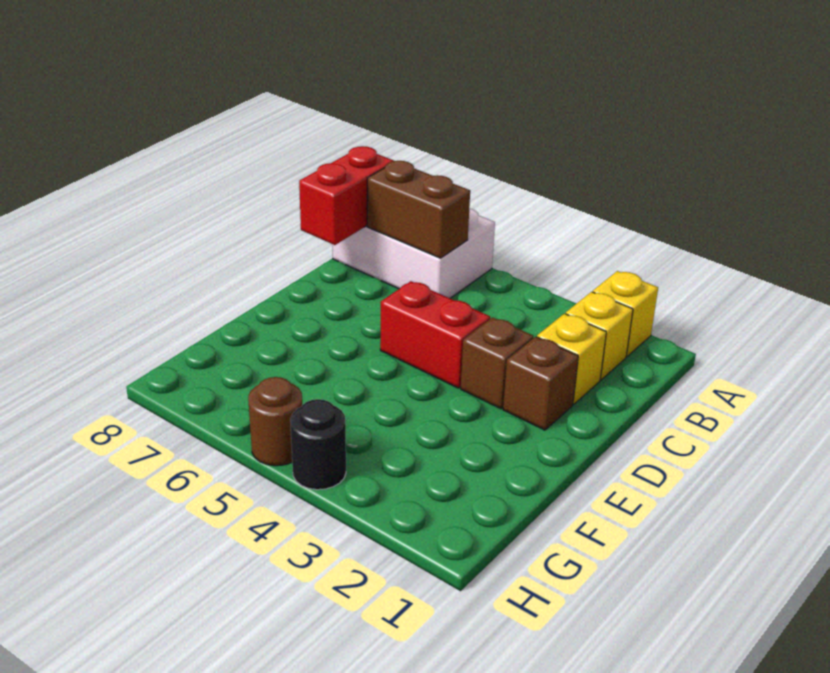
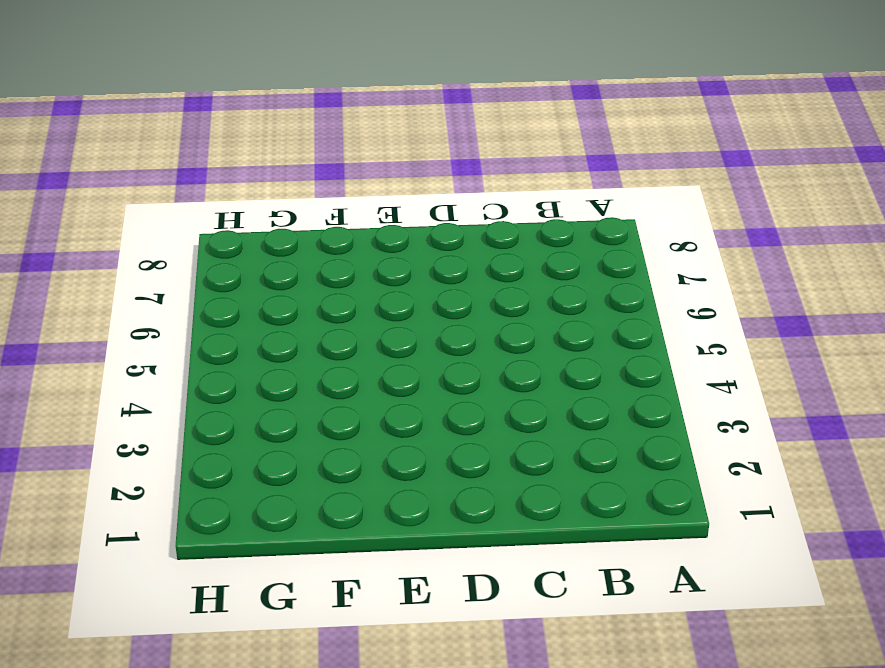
none -> yellow brick A2 level 1
none -> white brick A6:B8 level 1

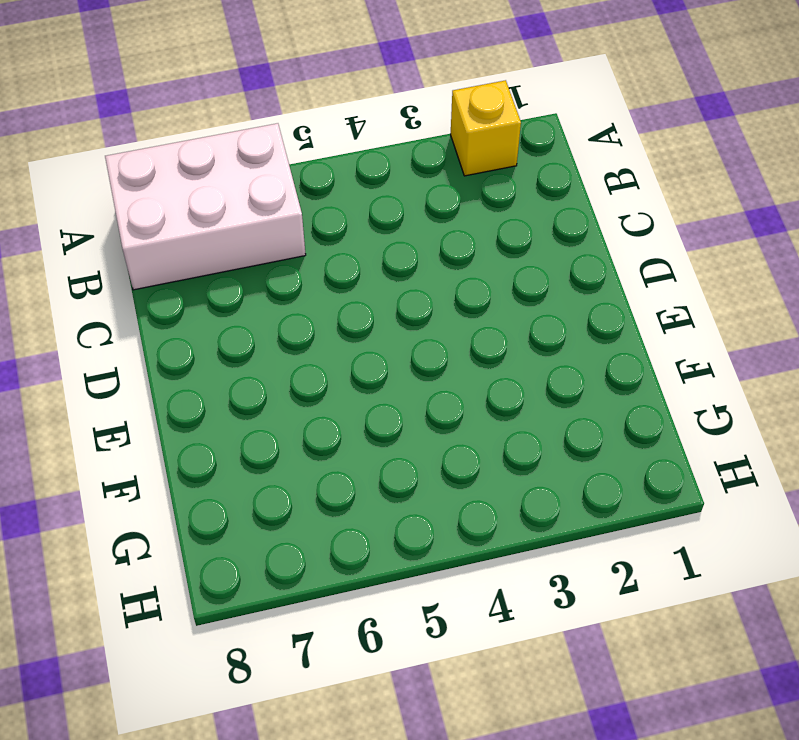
none -> yellow brick B2 level 1
none -> yellow brick C2 level 1

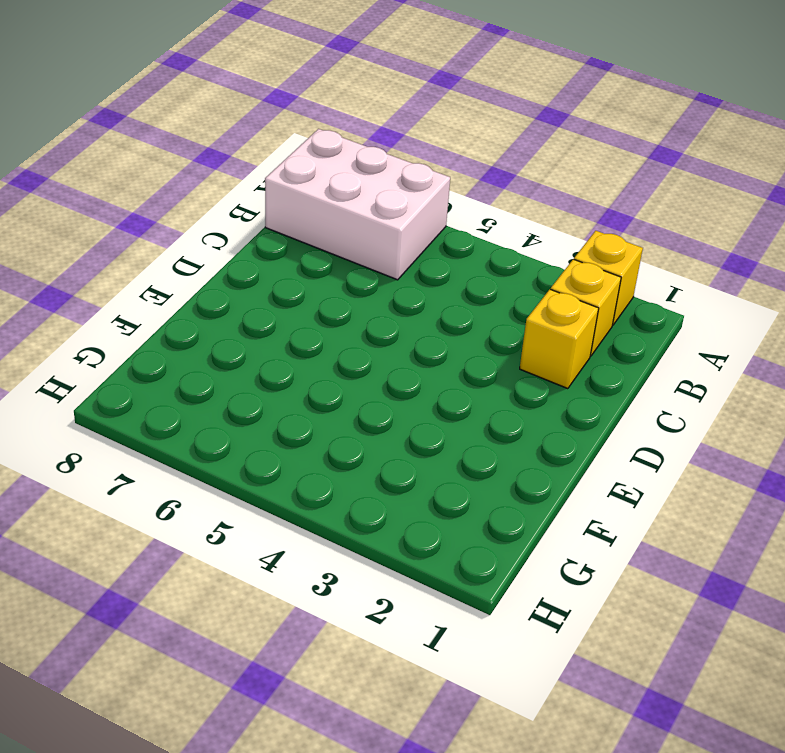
none -> brown brick D2 level 1
none -> brown brick D3 level 1

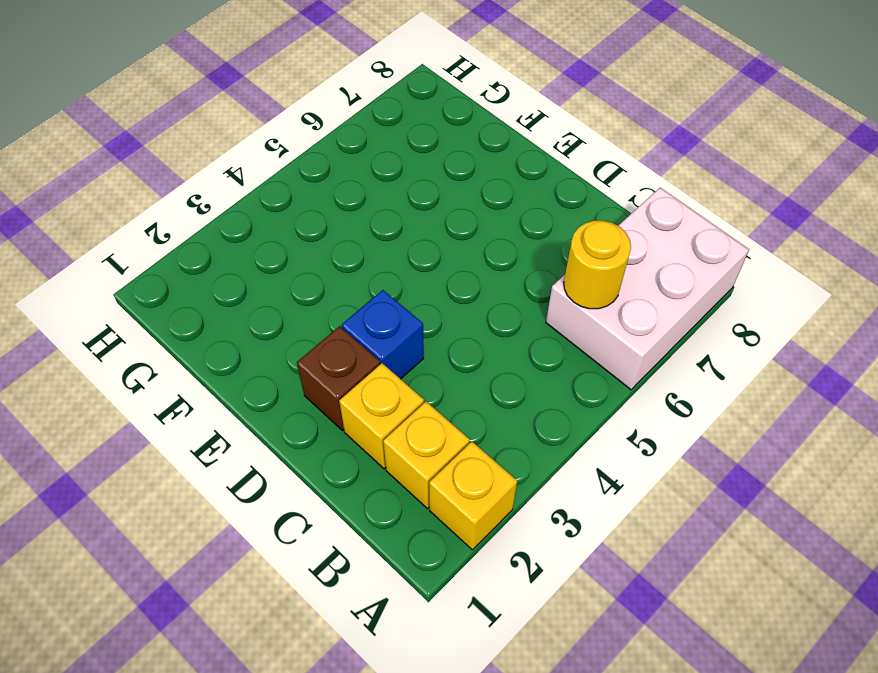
yellow round brick B6 level 2 -> brown brick B6:B7 level 2
blue brick D3 level 1 -> brown brick D3 level 1
none -> red brick D4:D5 level 1
none -> black round brick H4 level 1

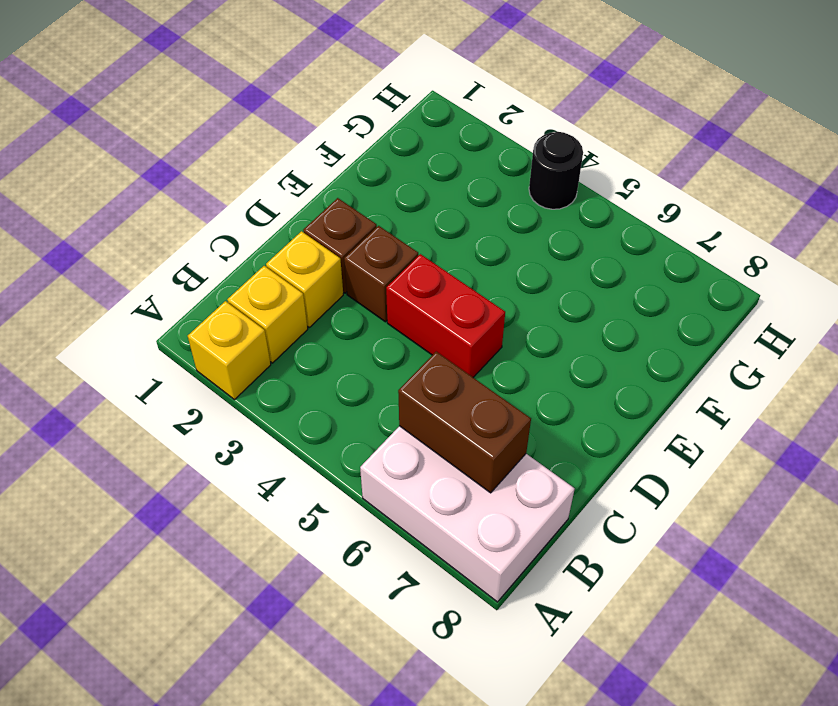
none -> brown round brick H5 level 1
none -> red brick B8:C8 level 2

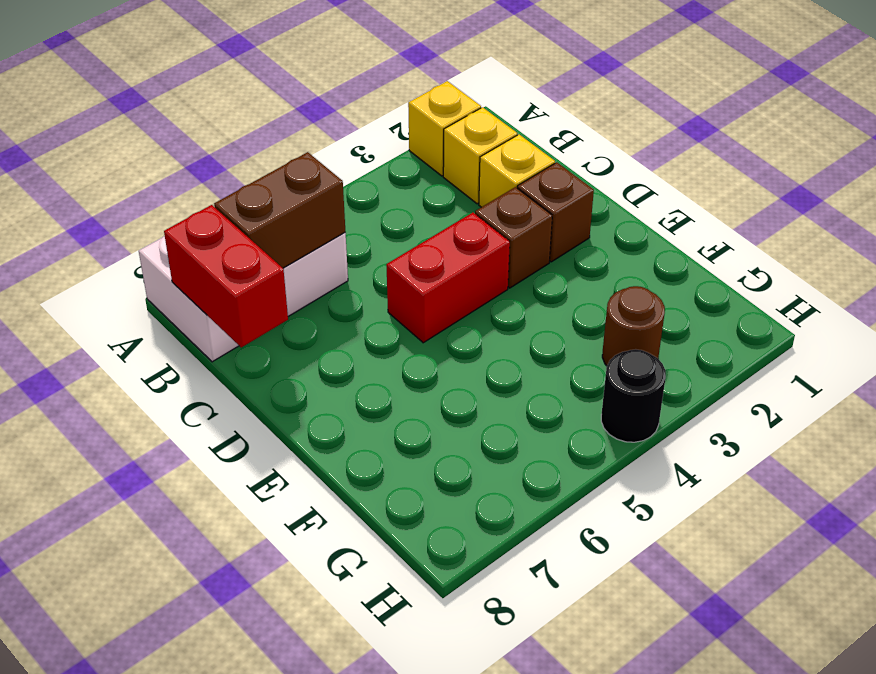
brown round brick G3 level 1 -> brown round brick H5 level 1

